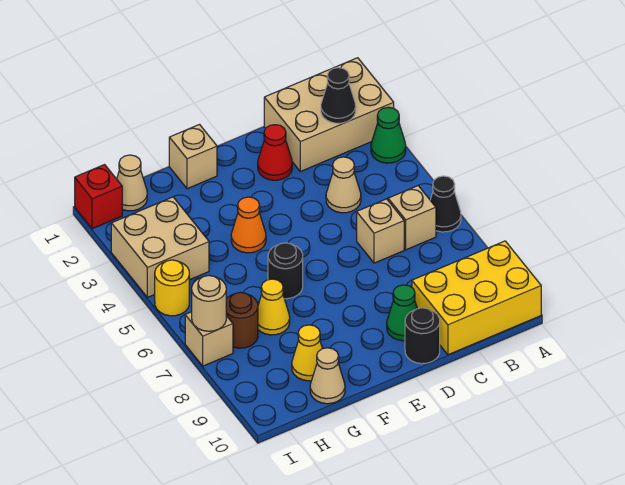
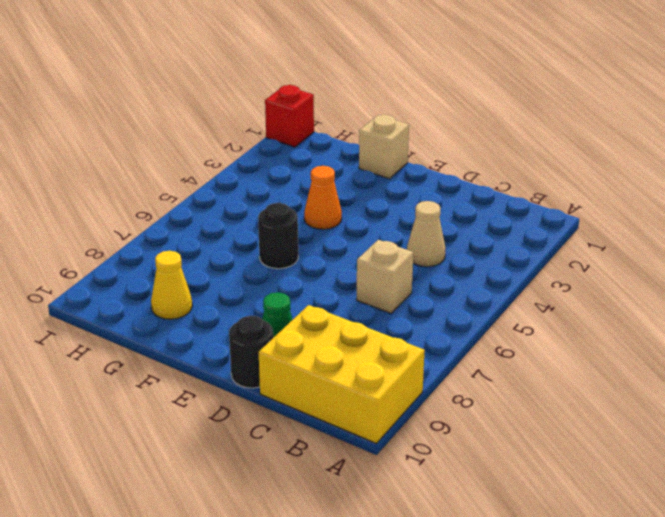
none -> tan brick A1:C2 level 1
none -> green cone A3 level 1
none -> black cone A6 level 1

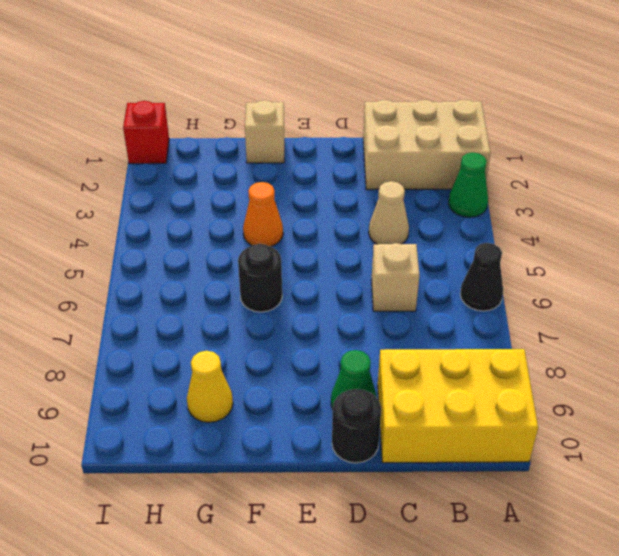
none -> tan brick B6 level 1
none -> red cone D2 level 1
none -> yellow cone G7 level 1

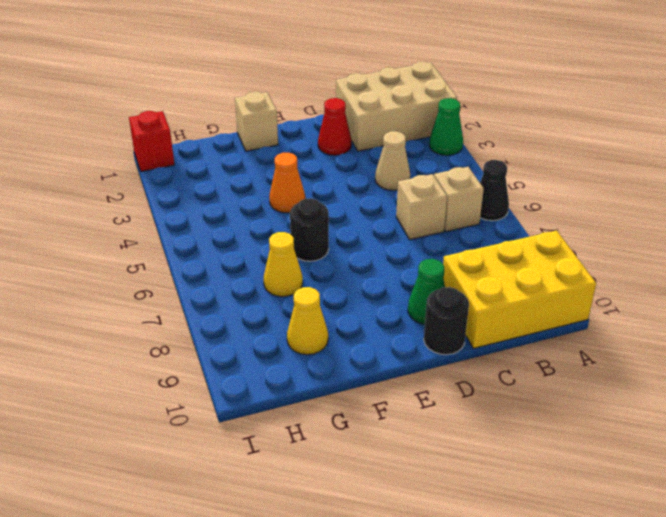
none -> tan cone G10 level 1
none -> tan cone H1 level 1
none -> tan brick H3:I4 level 1

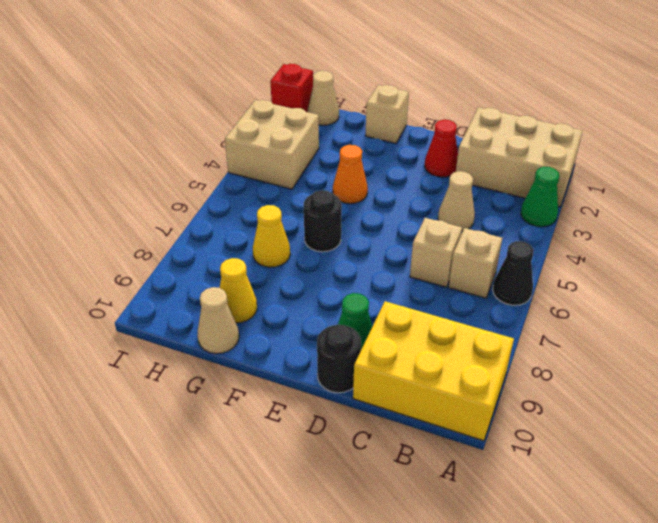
none -> brown round brick H7 level 1
none -> yellow round brick I5 level 1
none -> tan brick I7 level 1

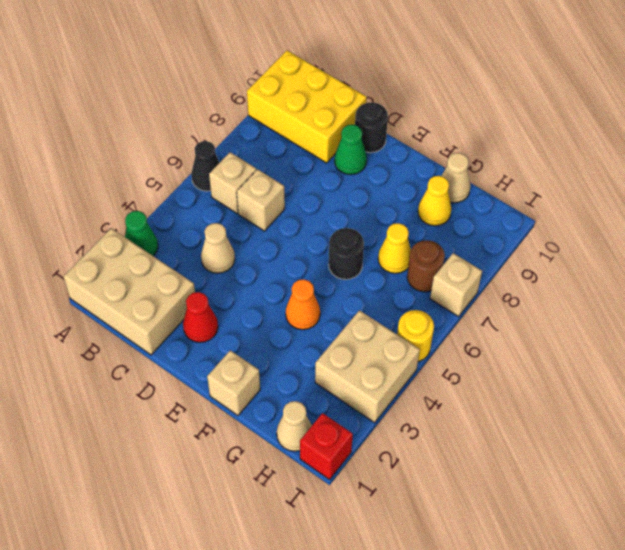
none -> black cone B2 level 2
none -> tan round brick I7 level 2

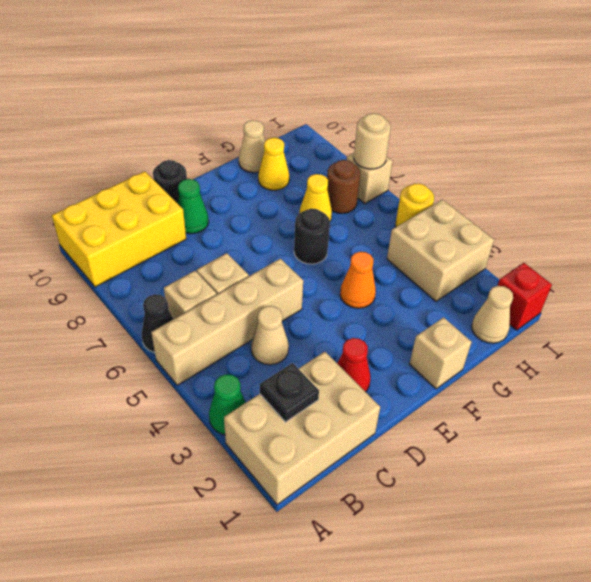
tan brick A5:D5 level 1 -> none
black plate B2 level 2 -> black cone B2 level 2

